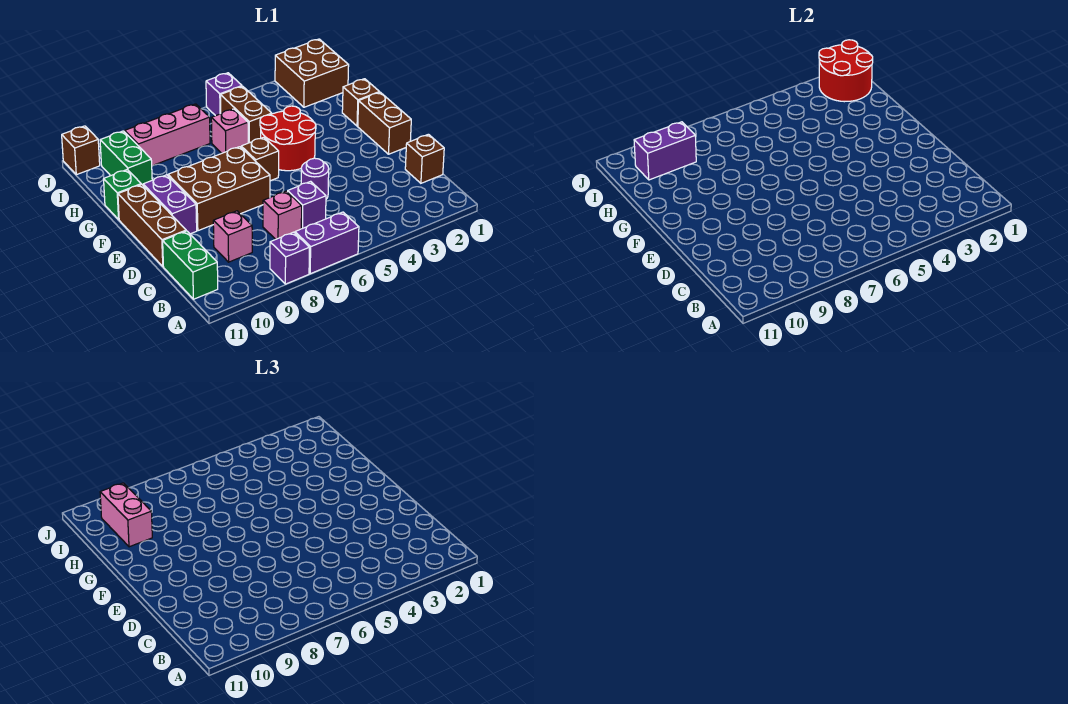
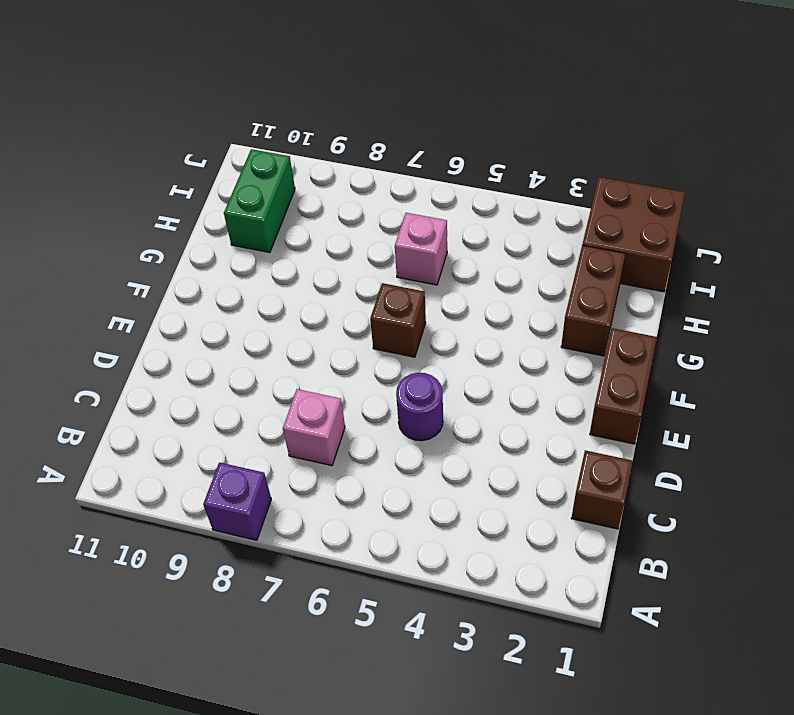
brown brick G2:H2 level 1 -> brown brick H5:I5 level 1
none -> purple brick A6:A7 level 1
none -> green brick B11:C11 level 1
none -> purple brick C6 level 1

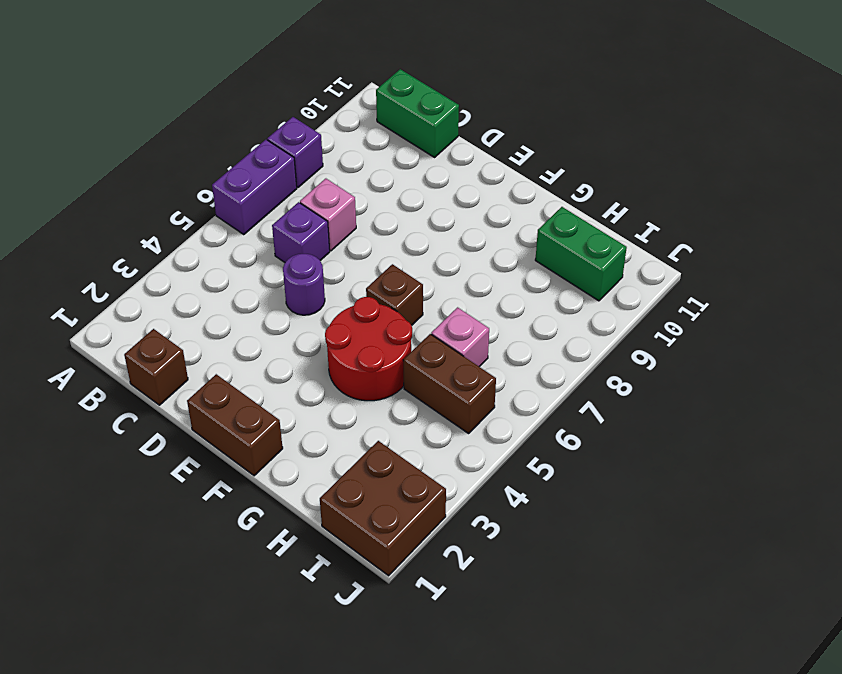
none -> pink brick C9 level 1
none -> brown brick D11:F11 level 1
none -> brown brick E7:F9 level 1

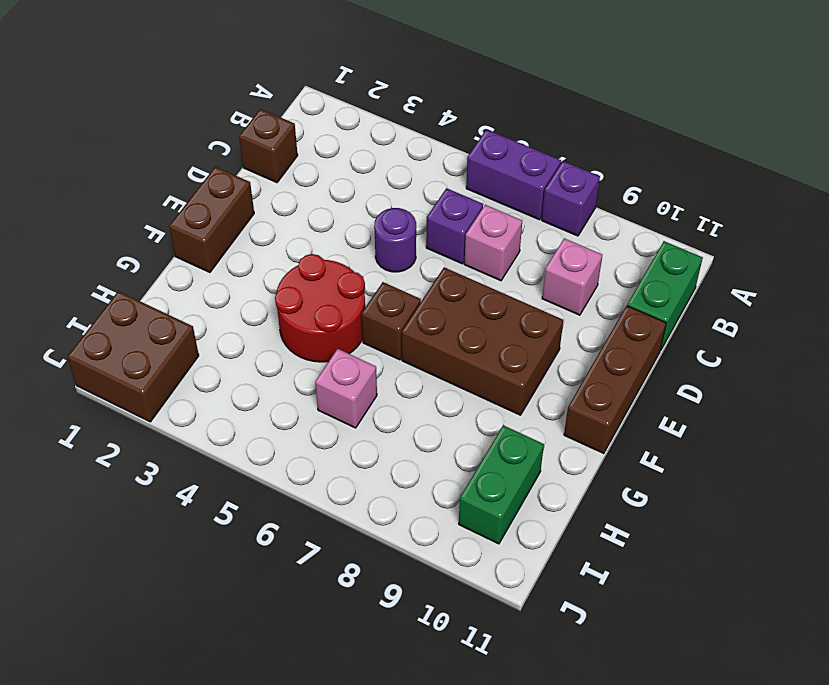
none -> purple brick E10:F10 level 1
none -> brown brick G1 level 1
none -> green brick G11 level 1

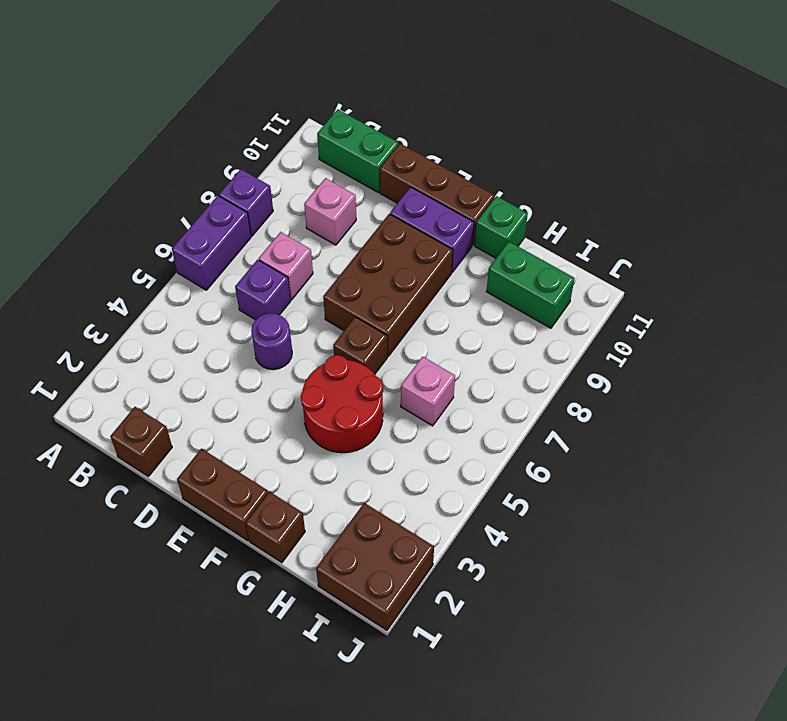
none -> brown brick H5:I5 level 1
none -> pink brick I7:I9 level 1
none -> purple brick J5 level 1

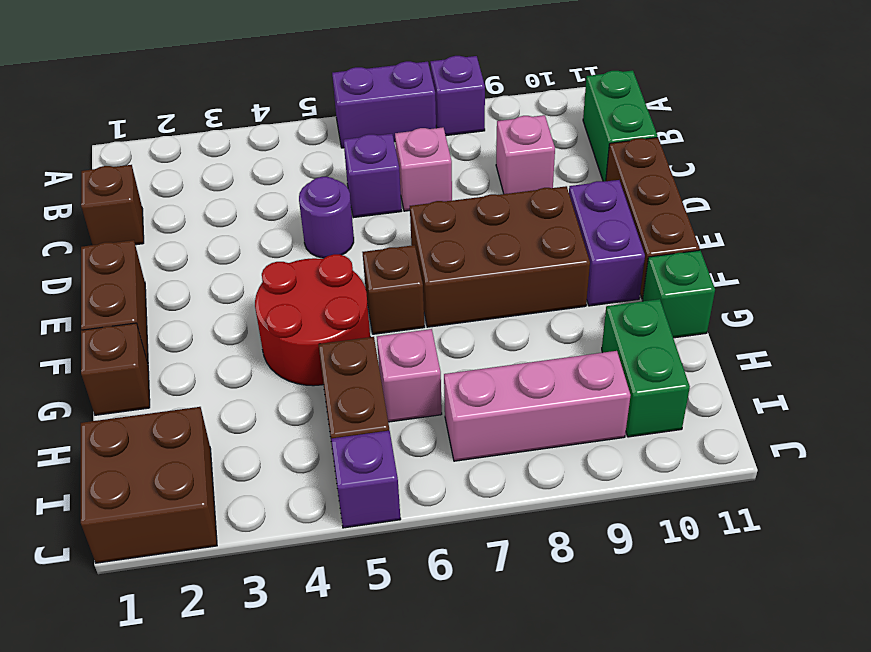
none -> brown brick J11 level 1
none -> red round brick I1:J2 level 2
none -> purple brick I9:I10 level 2

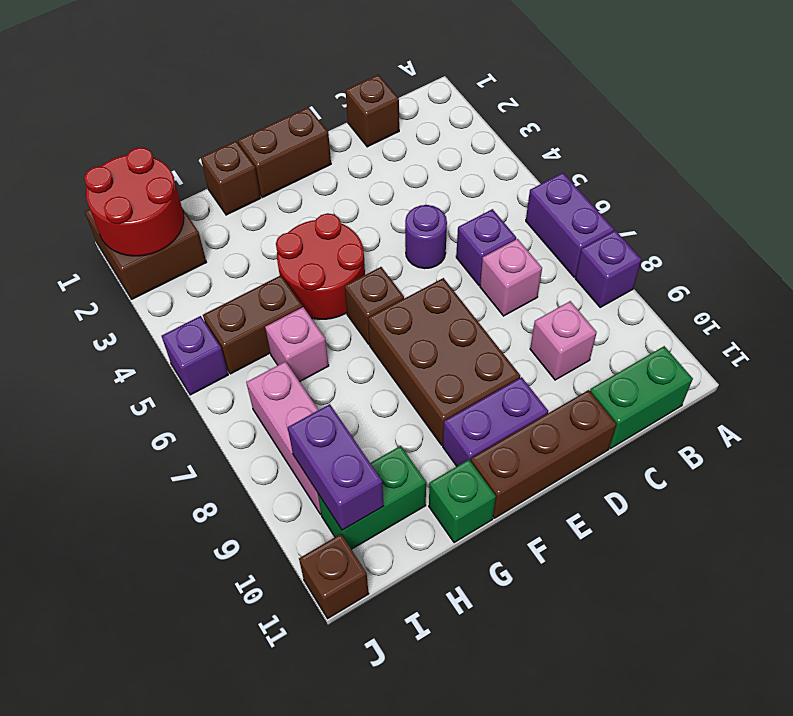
none -> pink brick H10:I10 level 3

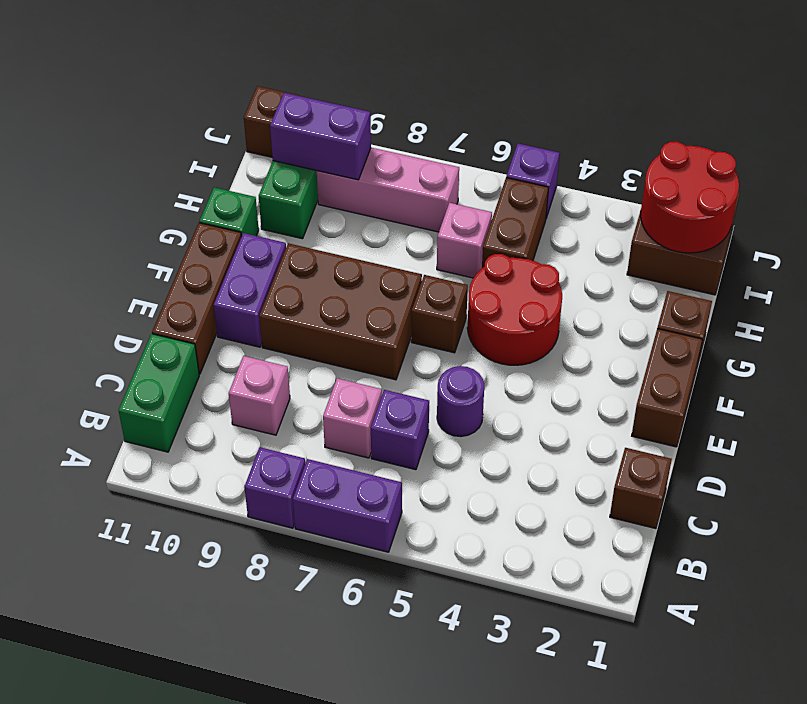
none -> pink brick H10:I10 level 3

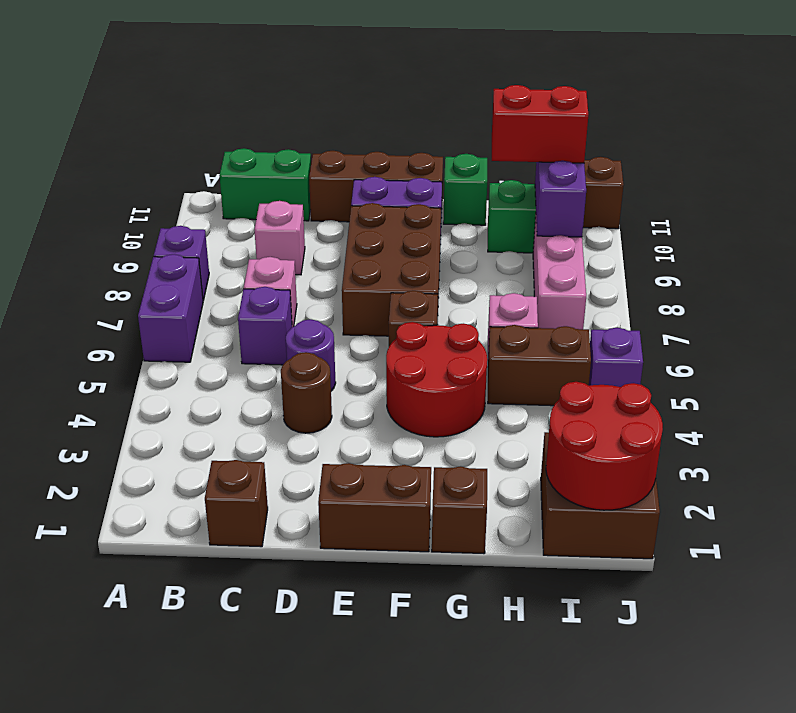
brown round brick D4 level 1 -> none
red brick H10:I10 level 3 -> pink brick H10:I10 level 3

